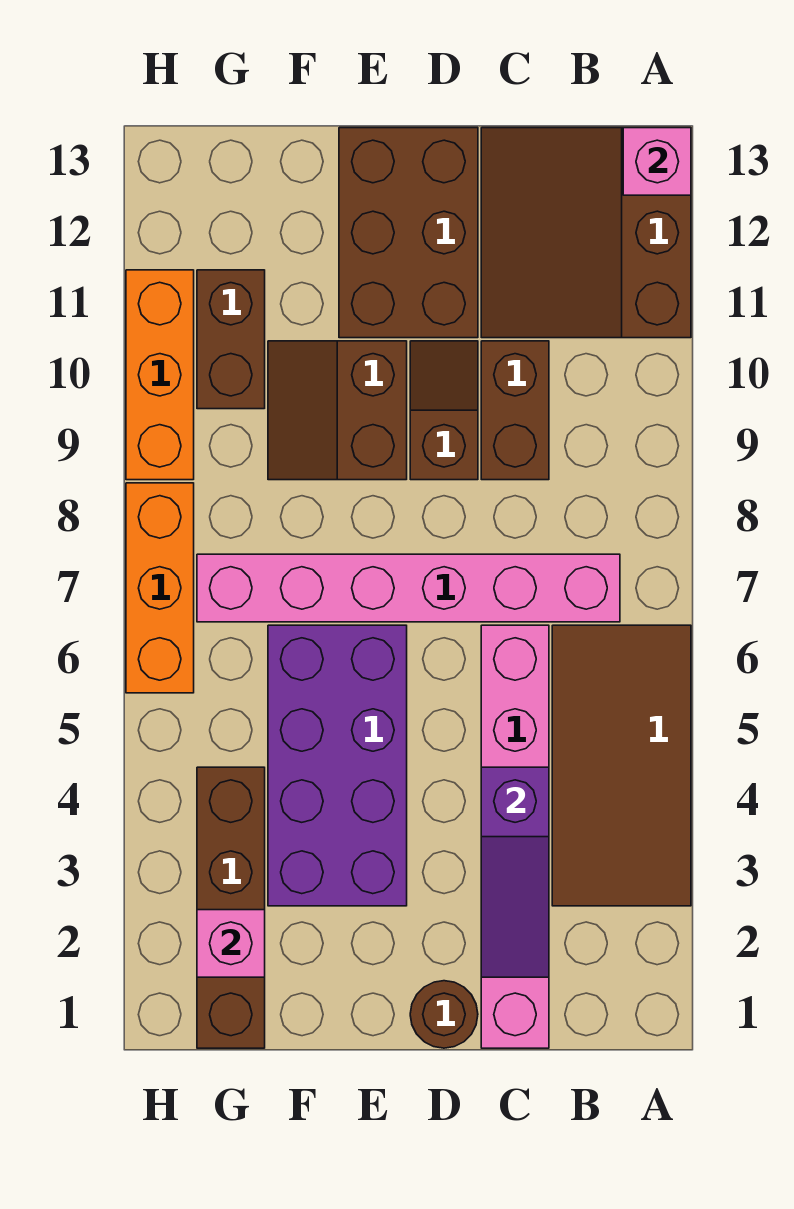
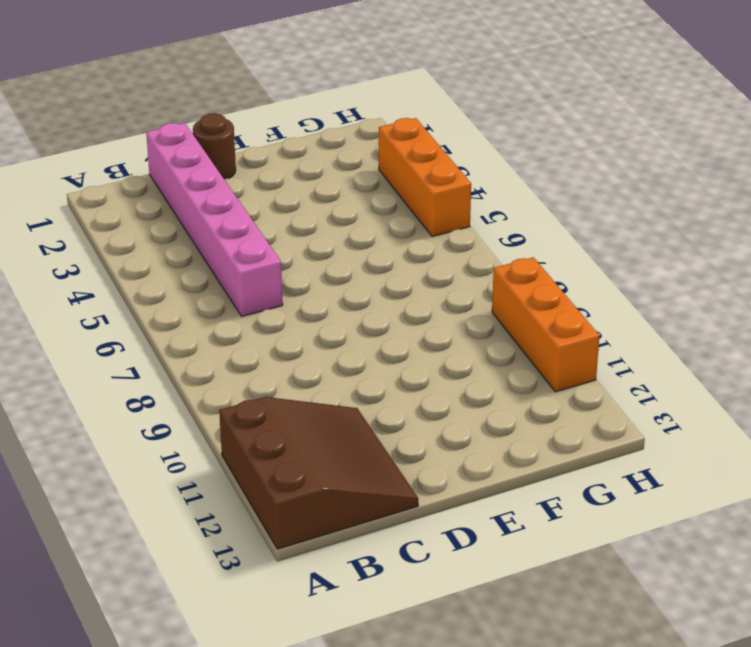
orange brick H3:H5 level 1 -> orange brick H6:H8 level 1
none -> brown tile A3:B6 level 1
none -> pink brick B7:G7 level 1
none -> brown brick C9:C10 level 1

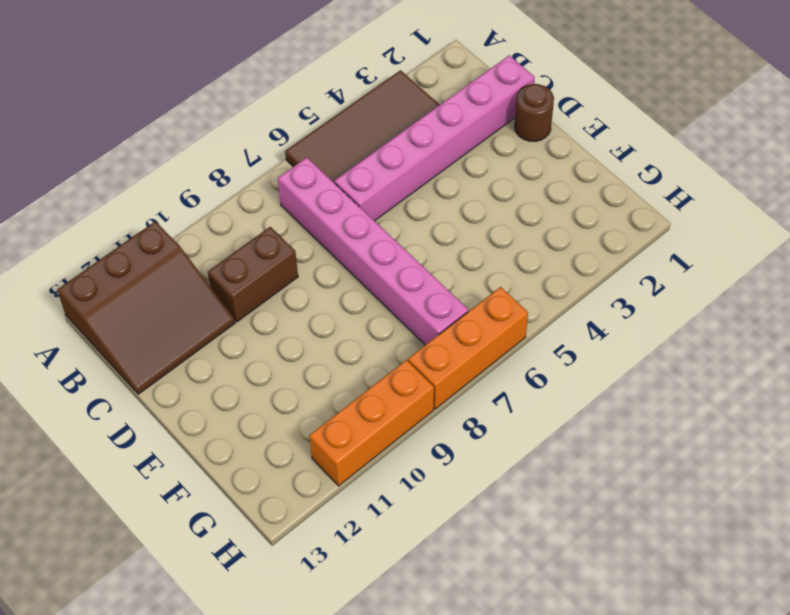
none -> brown slope D9:D10 level 1 top 9
none -> brown brick D11:E13 level 1
none -> purple brick E3:F6 level 1

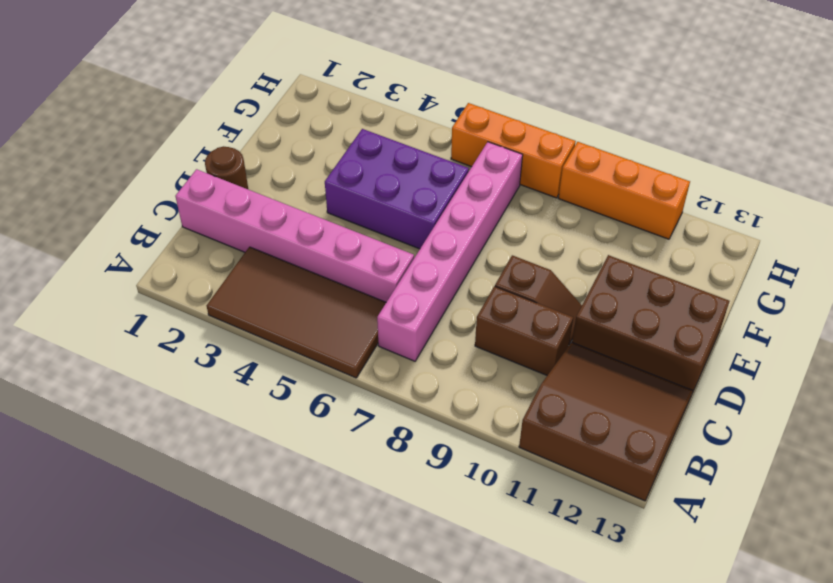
purple brick E4:F6 level 1 -> purple brick E3:F6 level 1
none -> brown slope E9:F10 level 1 top E
none -> brown brick G1:G4 level 1
none -> brown brick G10:G11 level 1

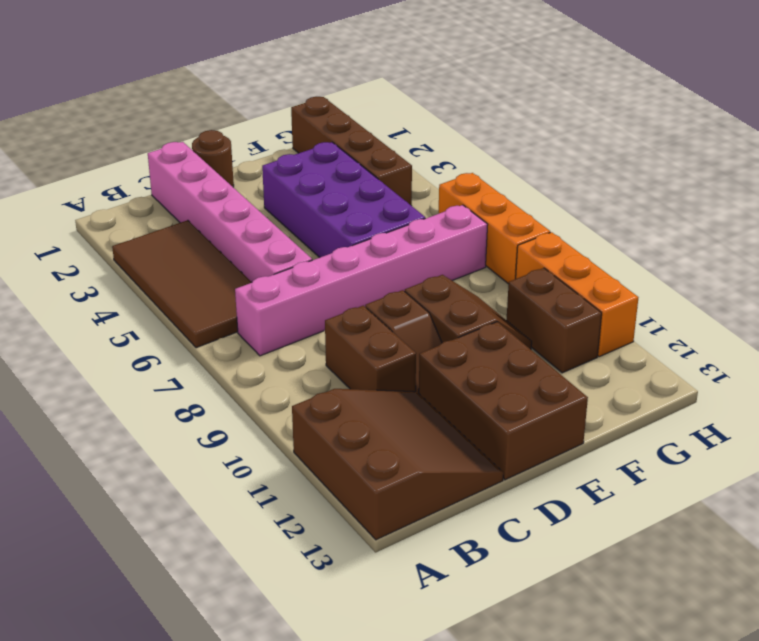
none -> pink brick A13 level 2
none -> purple slope C2:C4 level 2 top 4
none -> pink brick G2 level 2

